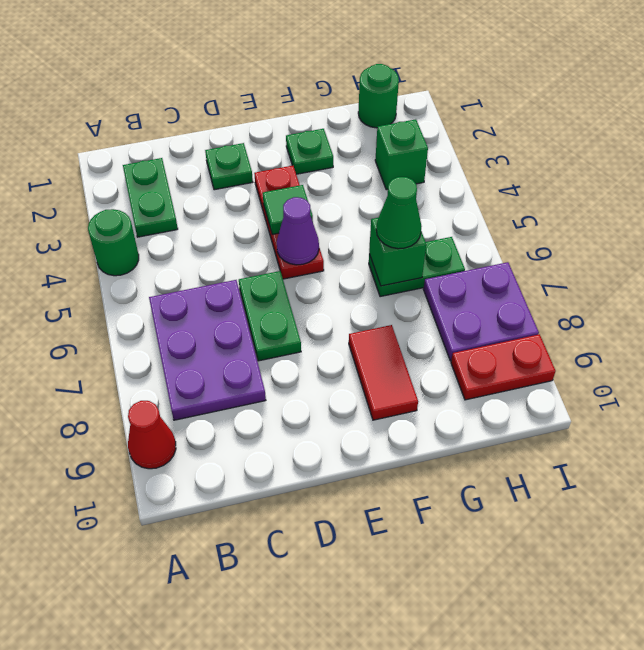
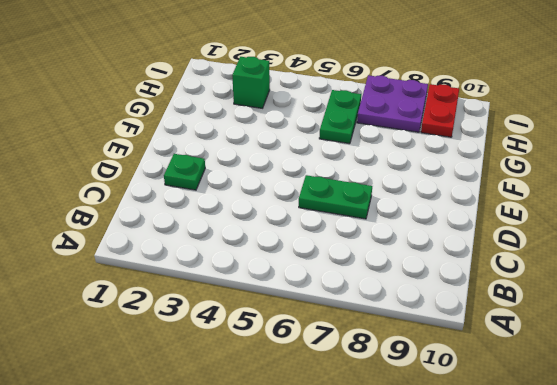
none -> green round brick A4 level 1
none -> red cone A9 level 1
none -> green plate B2:B3 level 1

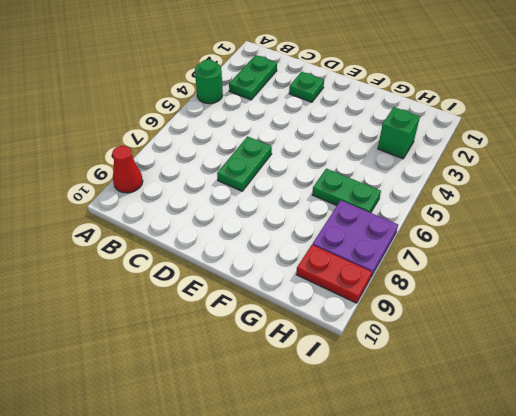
none -> purple plate B6:C8 level 1
none -> red plate E3:E5 level 1
none -> green plate F2 level 1

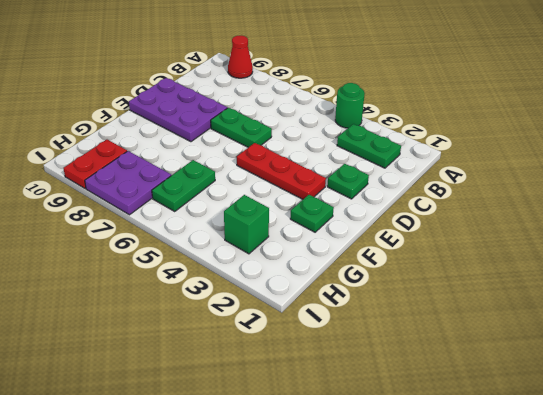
purple plate D8:E10 level 1 -> purple plate B6:C8 level 1
none -> red tile F8:F9 level 1
none -> green round brick H1 level 1
none -> green tile E4 level 2

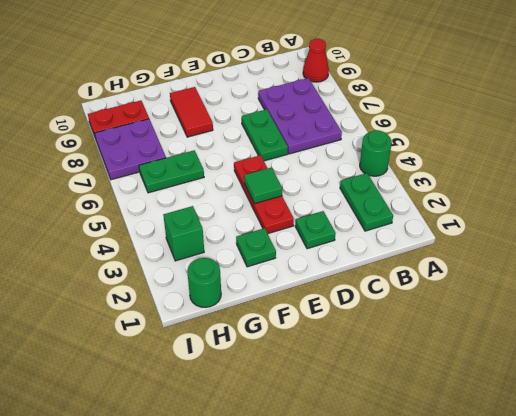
none -> purple cone E5 level 2
none -> green brick G6 level 2
none -> green cone G6 level 3

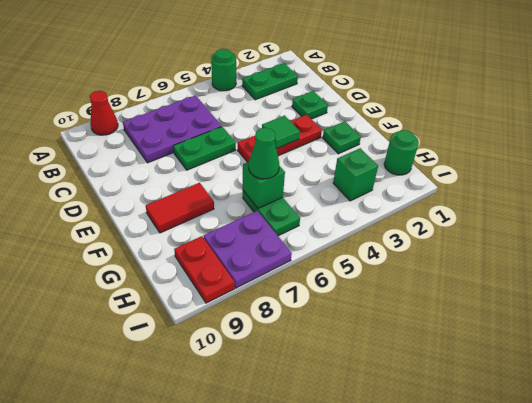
none -> purple cone E5 level 2

